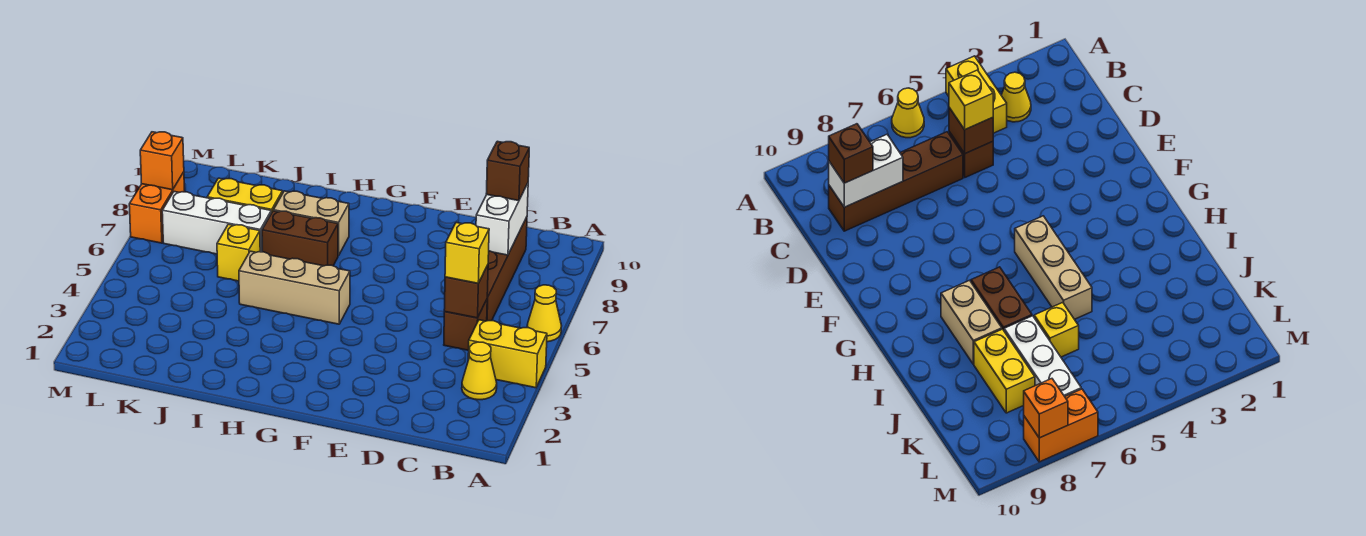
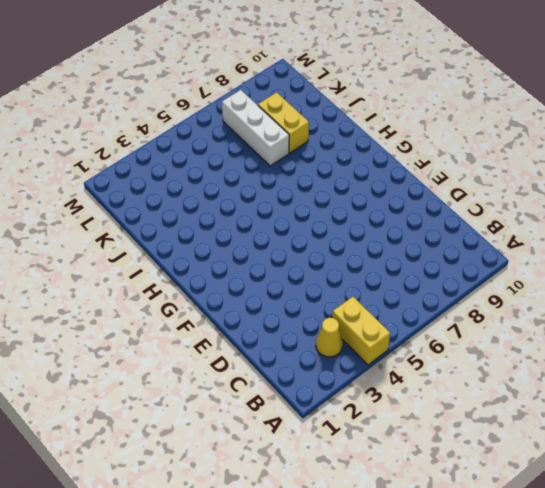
none -> yellow cone A6 level 1
none -> brown brick C5 level 1
none -> brown brick C6:C9 level 1

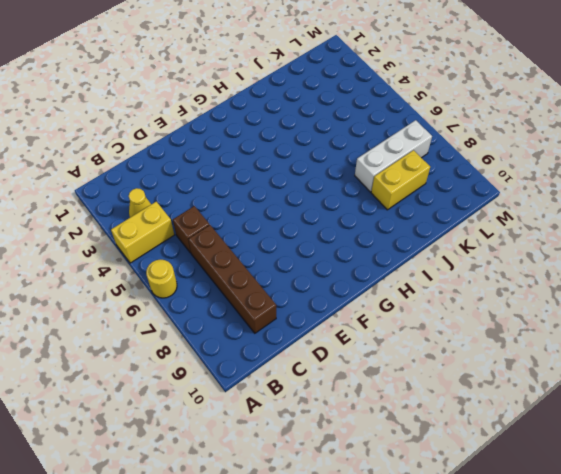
yellow round brick A6 level 1 -> yellow cone A6 level 1
none -> tan brick G5:I5 level 1
none -> brown brick H7:I7 level 1
none -> tan brick H8:I8 level 1

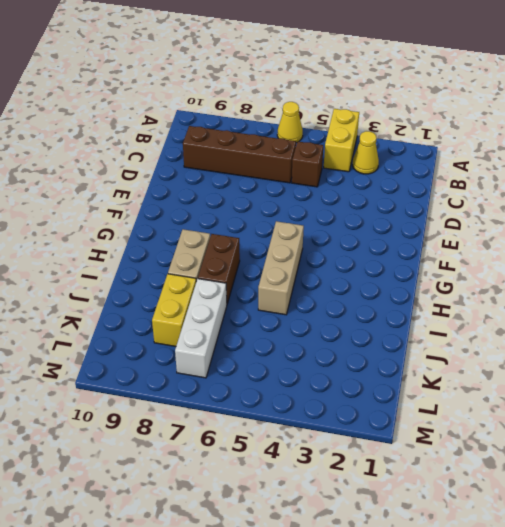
none -> yellow brick J6 level 1
none -> orange brick M7:M8 level 1
none -> brown brick C5 level 2

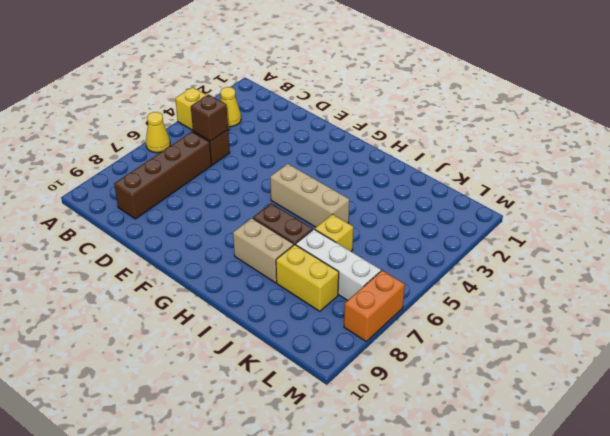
none -> white brick C8:C9 level 2
none -> orange brick M8 level 2
none -> yellow brick C5 level 3

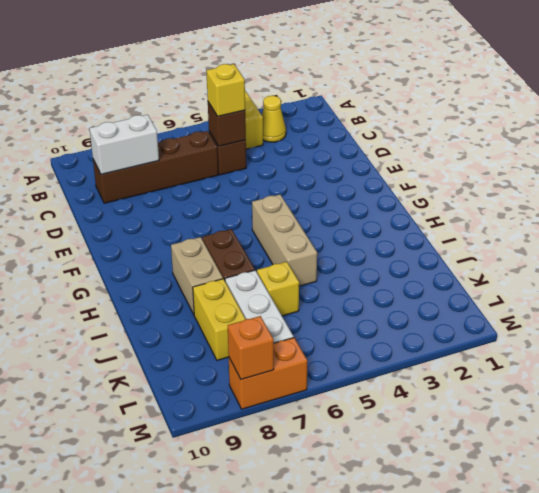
none -> yellow cone A6 level 1
none -> brown brick C9 level 3

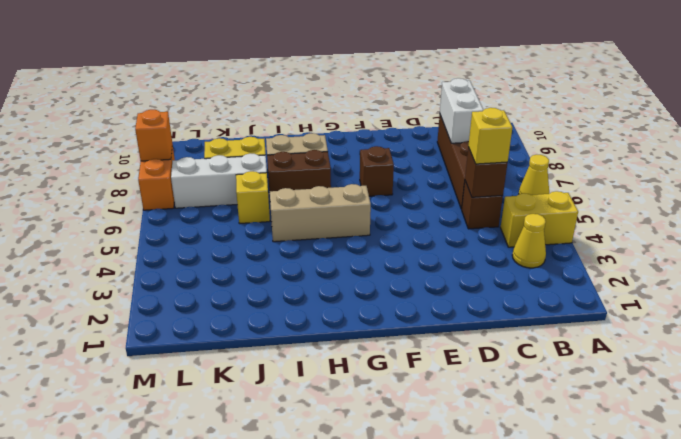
brown brick F7 level 1 -> brown brick C9 level 3

